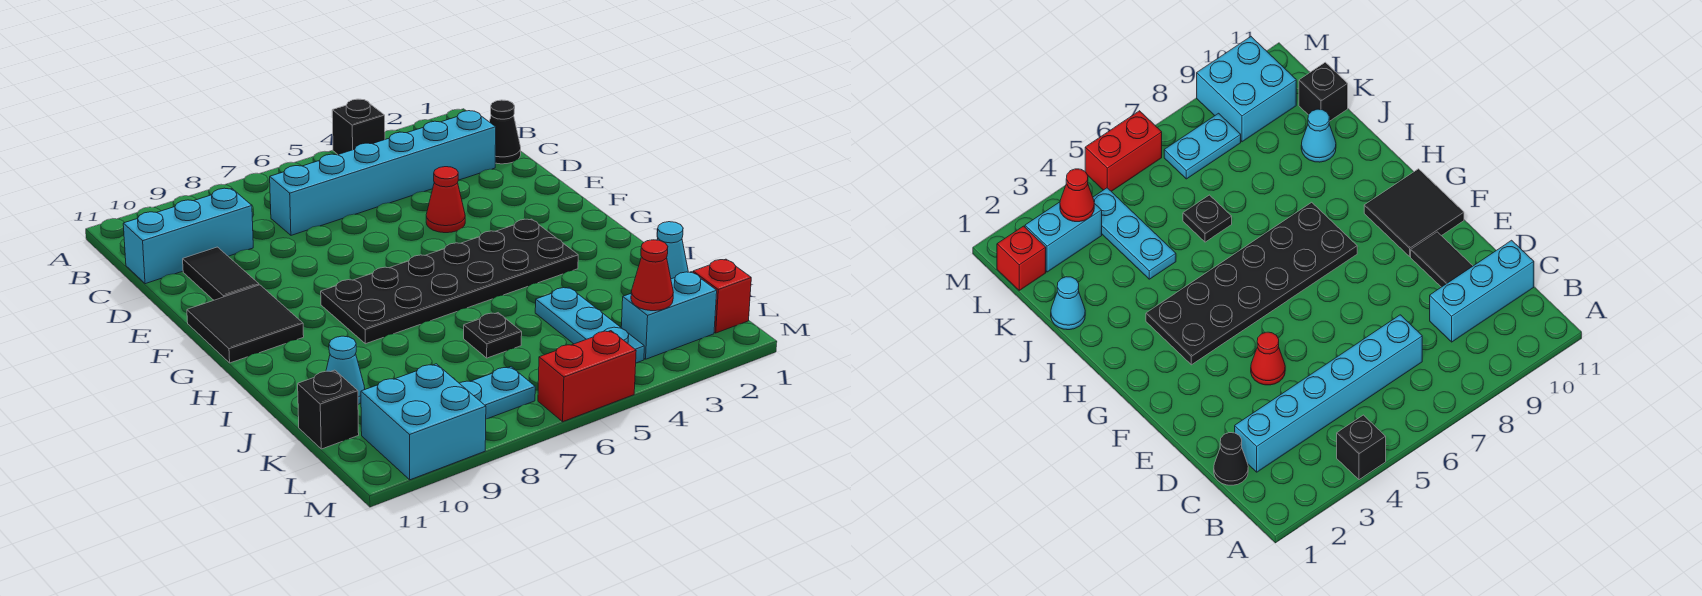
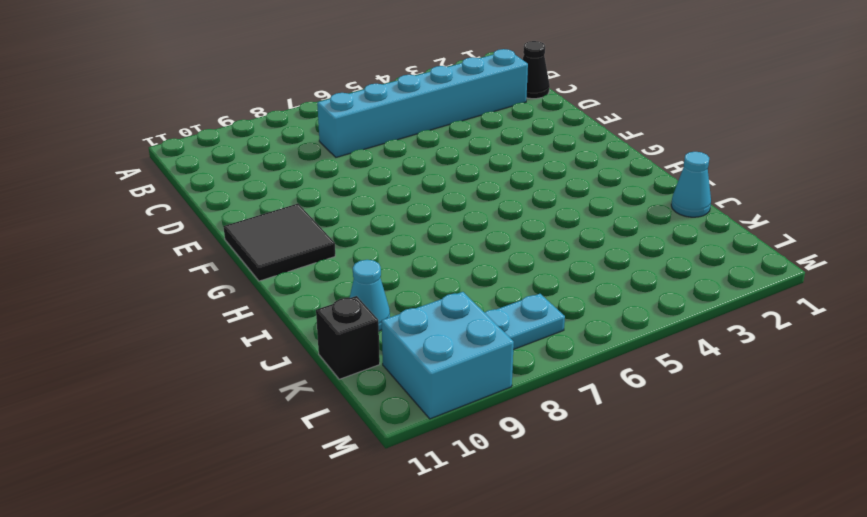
none -> black brick A4 level 1
none -> cyan brick C9:C11 level 1
none -> black tile D10:E10 level 1

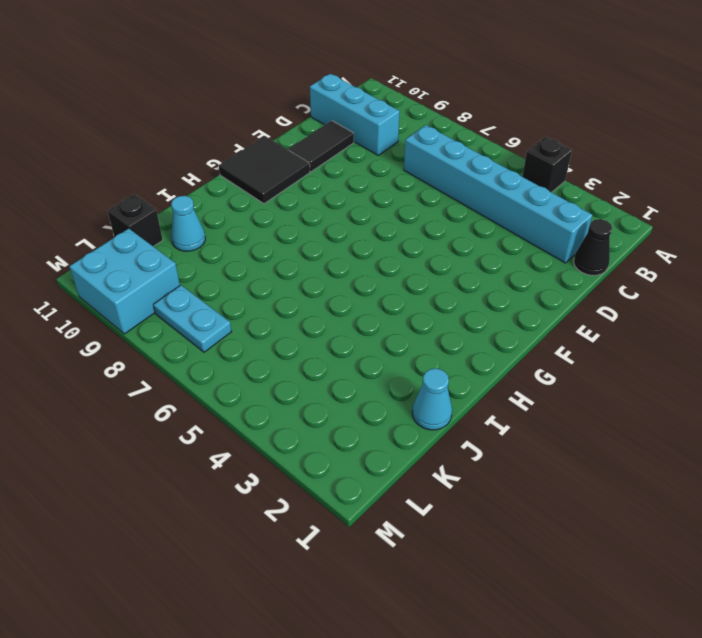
none -> red cone E4 level 1
none -> black plate G3:H8 level 1
none -> cyan plate J4:L4 level 1

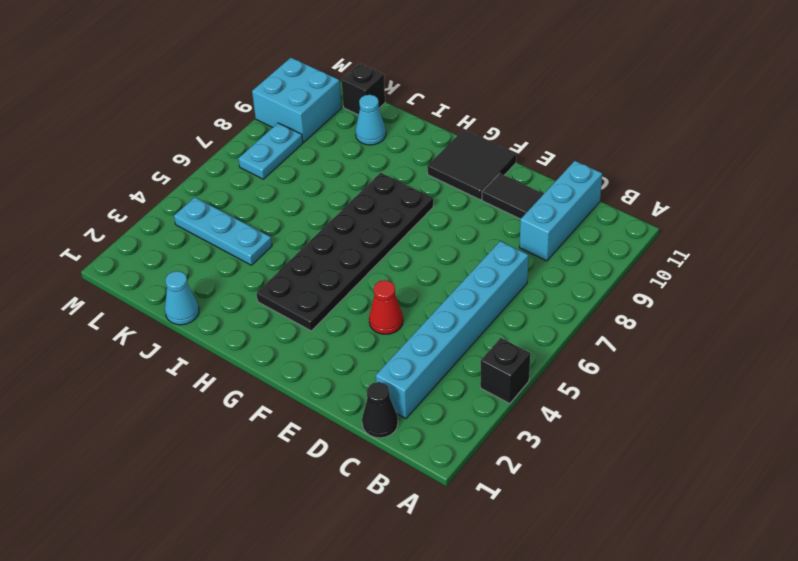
none -> black plate J6 level 1
none -> red brick L1 level 1
none -> cyan brick L2:L3 level 1

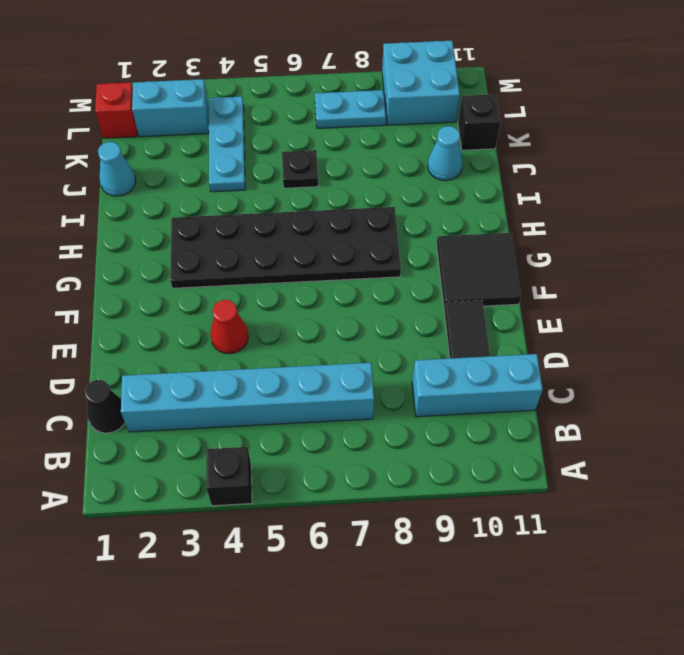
none -> red brick M5:M6 level 1
none -> red cone L3 level 2

